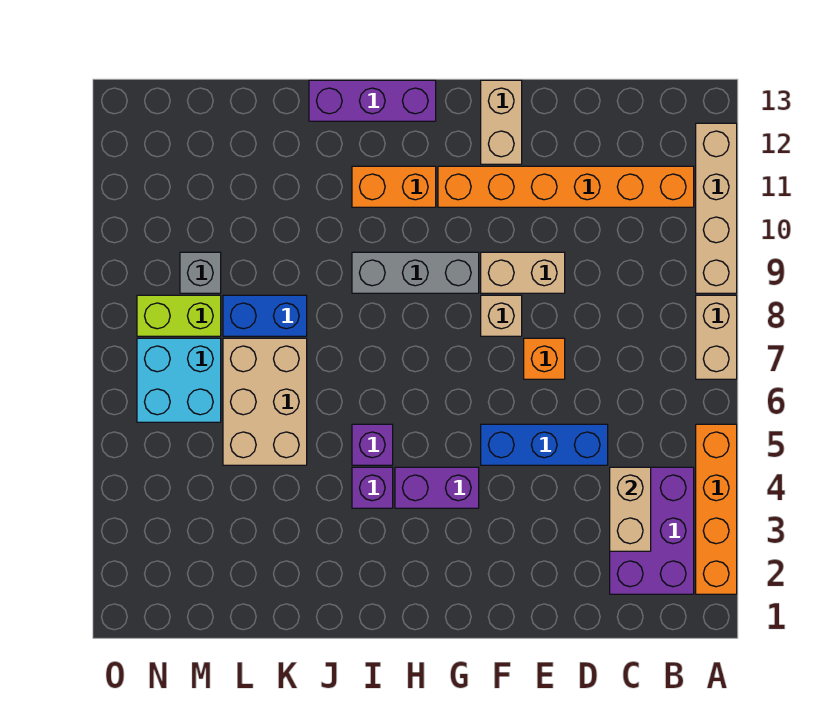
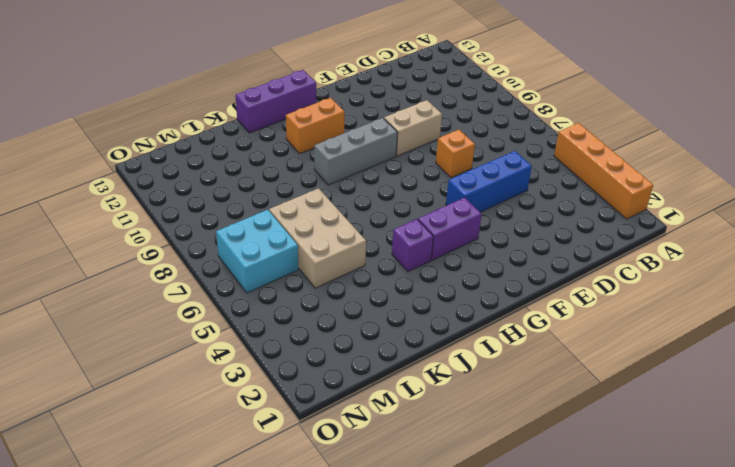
none -> tan brick A7:A8 level 1
none -> tan brick A9:A12 level 1
none -> purple brick B2:C4 level 1

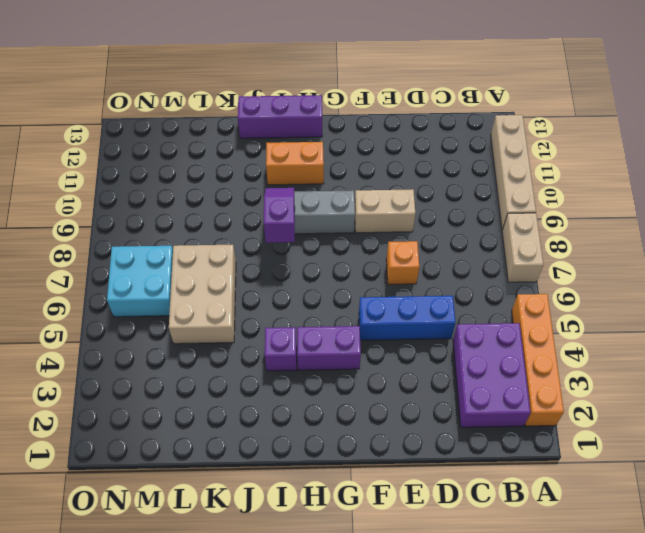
purple slope I8:I9 level 2 top 8 -> none
none -> orange brick B11:G11 level 1
none -> tan brick F8 level 1
none -> tan brick F12:F13 level 1

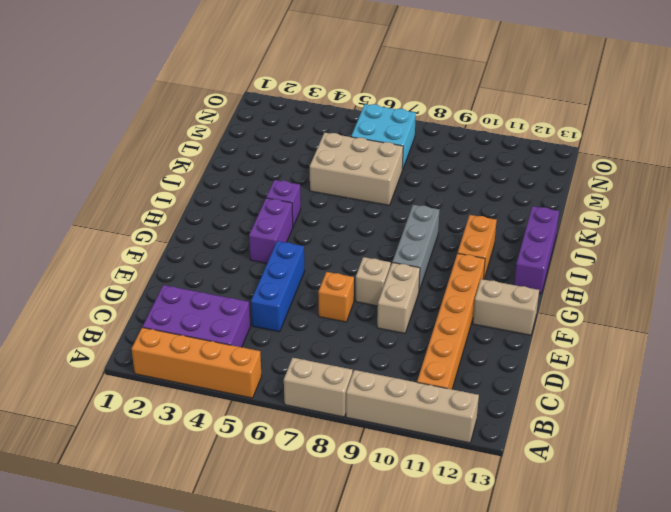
none -> purple brick I5 level 1
none -> blue brick K8:L8 level 1
none -> lime brick M8:N8 level 1

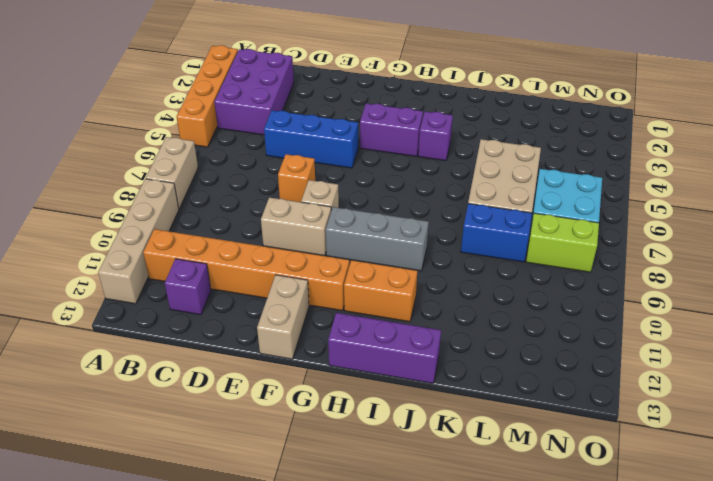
purple brick C12 level 1 -> purple brick I5 level 1
none -> grey brick M9 level 1
none -> tan brick C3:C4 level 2

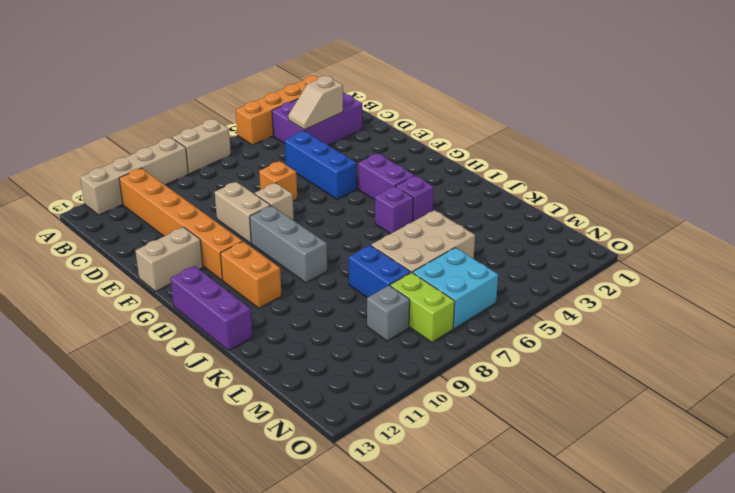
tan slope C3:C4 level 2 top 3 -> tan brick C3:C4 level 2

